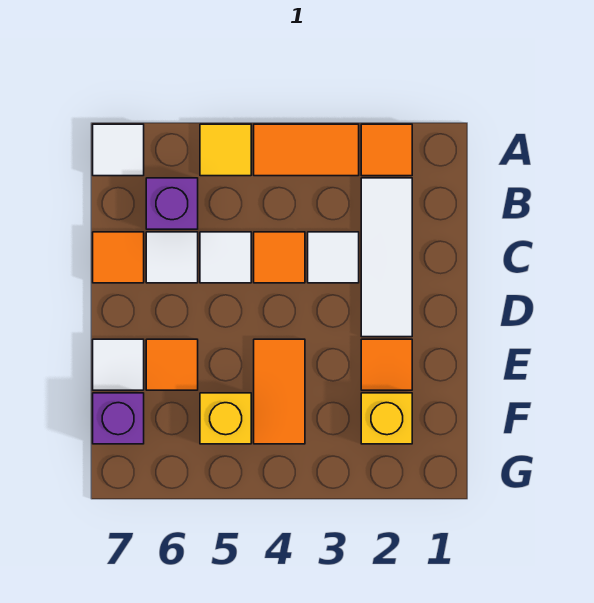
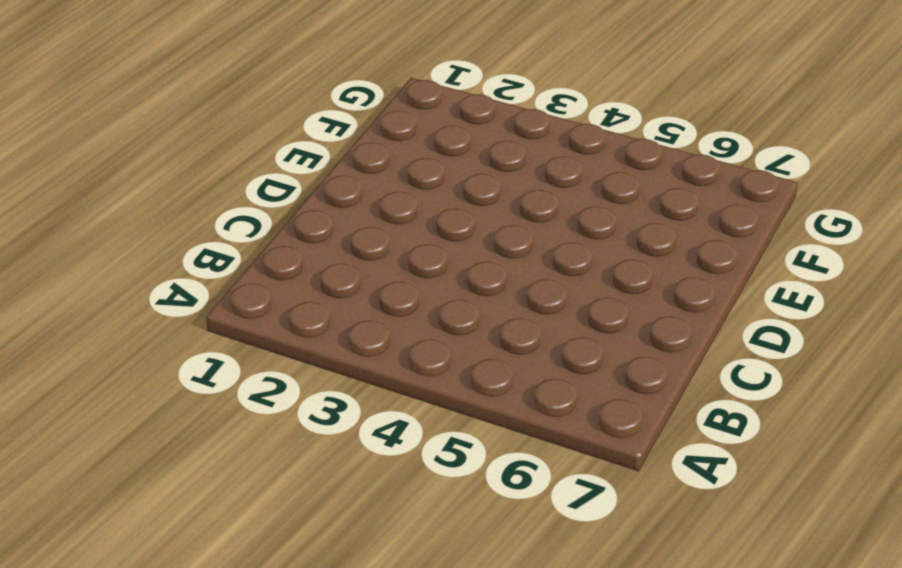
none -> orange tile A2 level 1
none -> orange tile A3:A4 level 1
none -> yellow tile A5 level 1

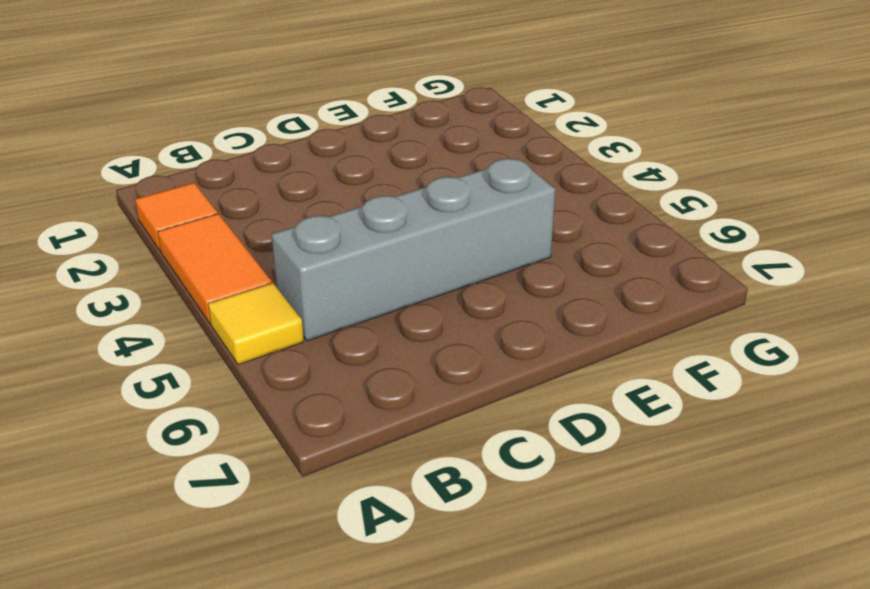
grey brick B5:E5 level 1 -> white tile C5 level 1
none -> white tile A7 level 1
none -> white tile B2:D2 level 1
none -> purple brick B6 level 1

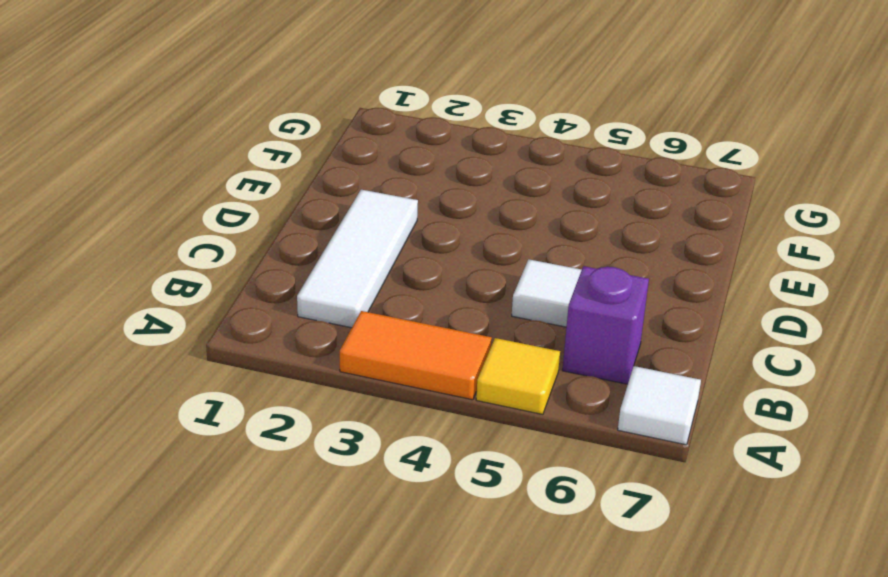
none -> orange tile A2 level 1
none -> white tile C3 level 1
none -> orange tile C4 level 1

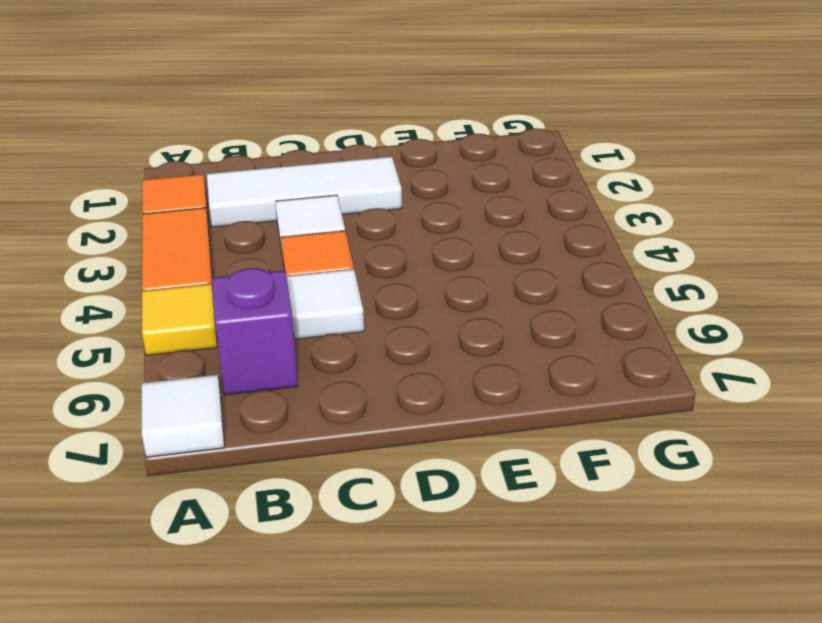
none -> white tile C6 level 1
none -> orange tile C7 level 1
none -> orange tile E2 level 1

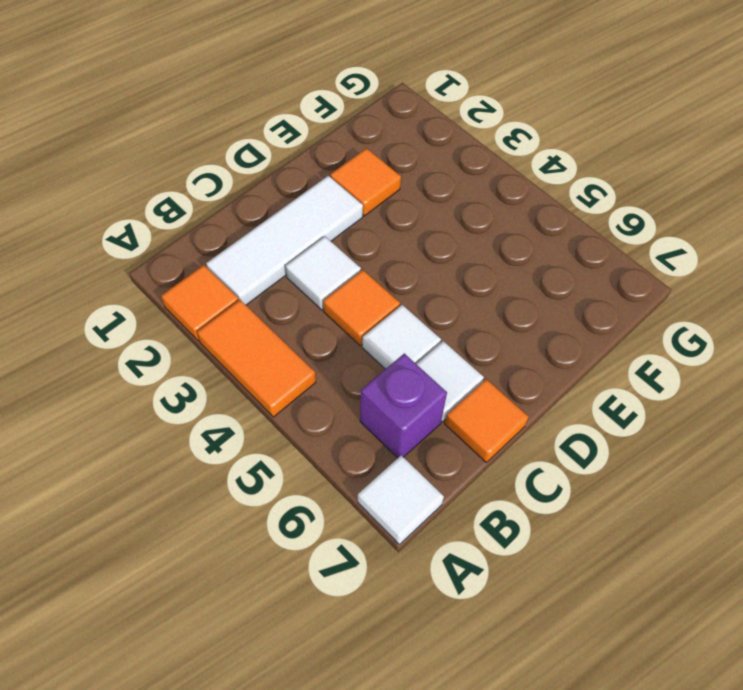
none -> yellow tile A5 level 1
none -> orange tile E4:F4 level 1
none -> orange tile E6 level 1

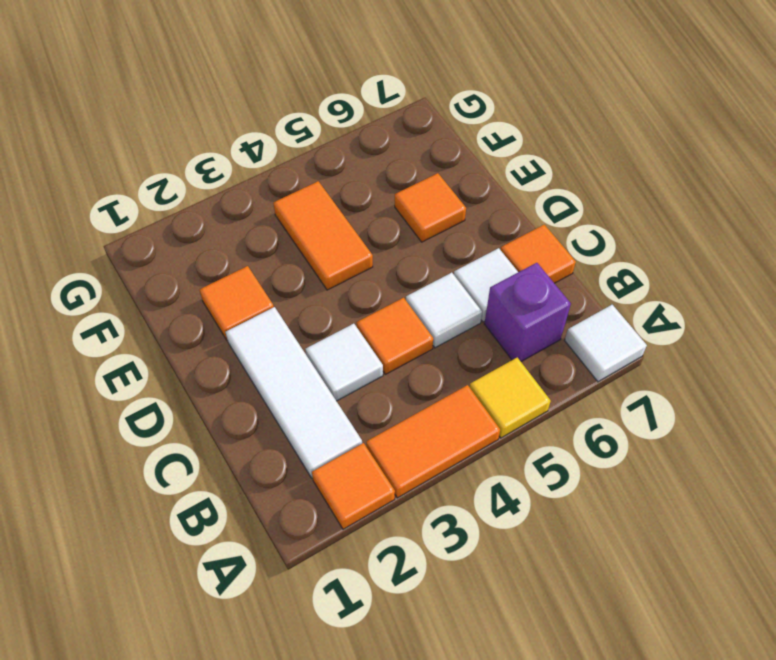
none -> white tile E7 level 1
none -> yellow brick F2 level 1
none -> yellow brick F5 level 1

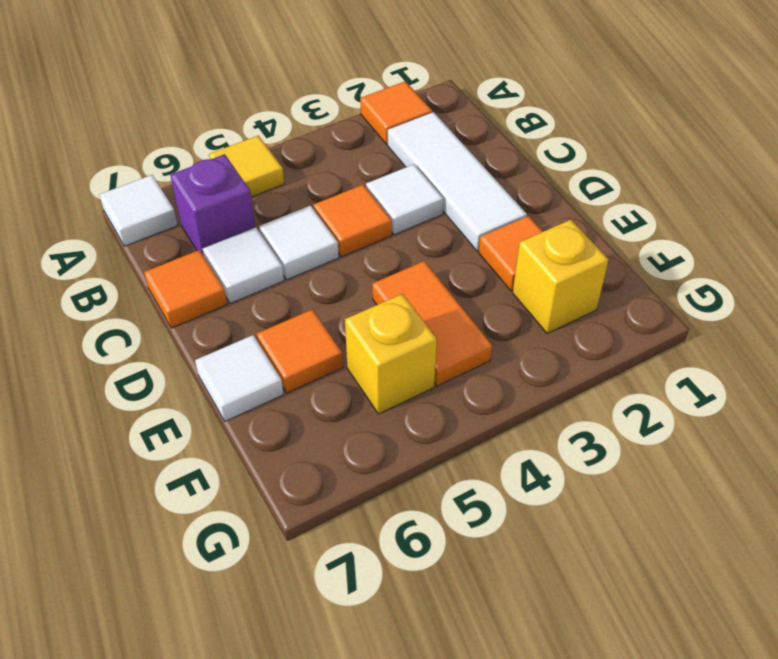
none -> orange tile A3:A4 level 1
none -> purple brick F7 level 1

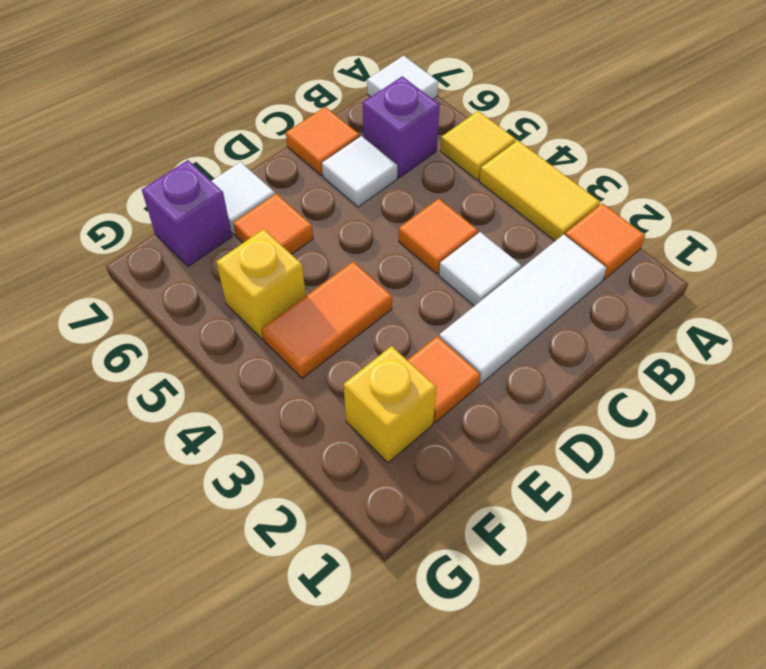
yellow tile A3:A4 level 1 -> orange tile A3:A4 level 1
none -> white tile C5 level 1

